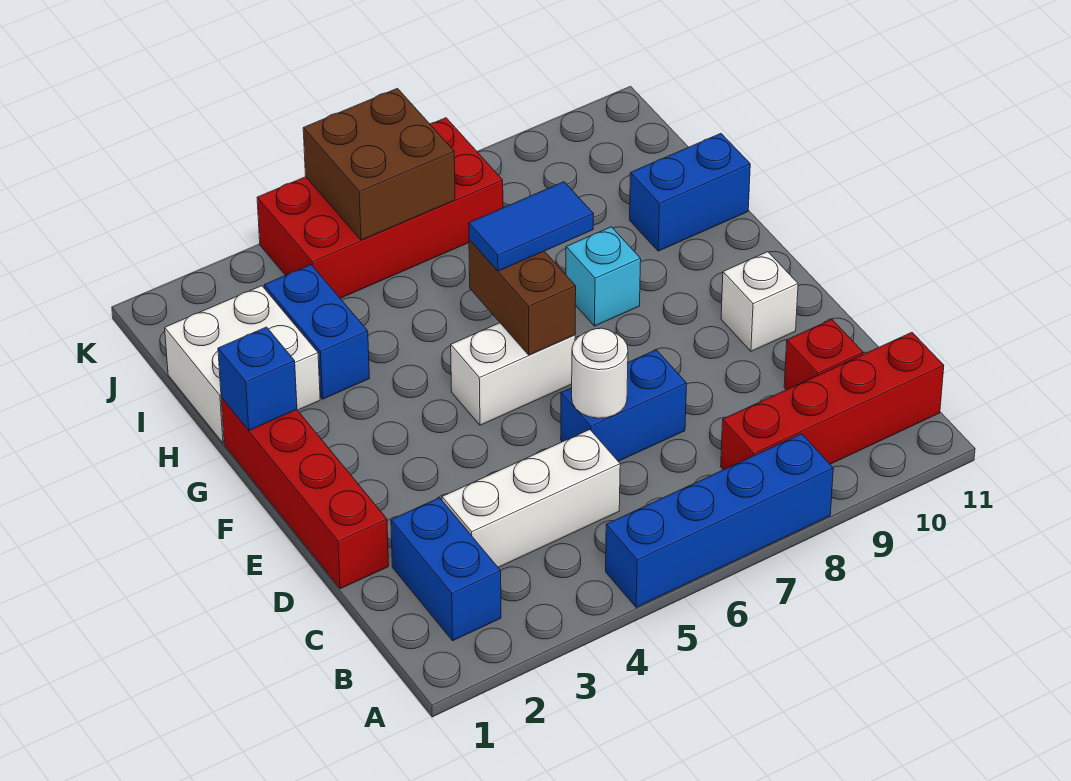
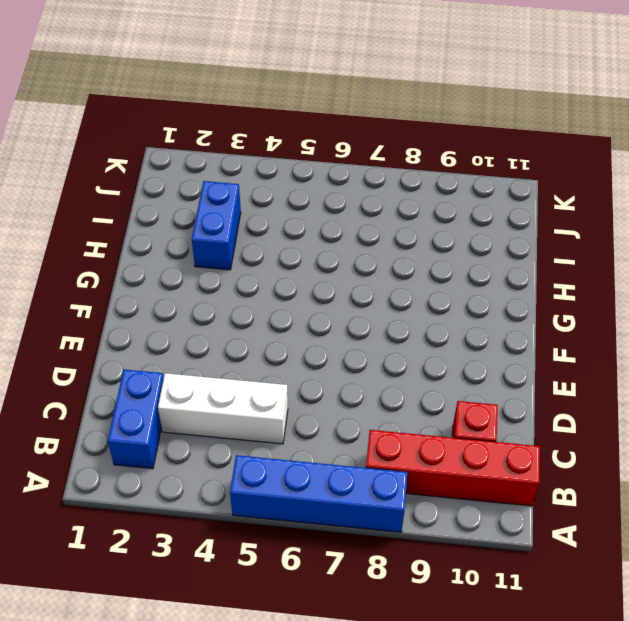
none -> red brick D1:G1 level 1
none -> blue brick D6:D7 level 1
none -> white brick E10 level 1

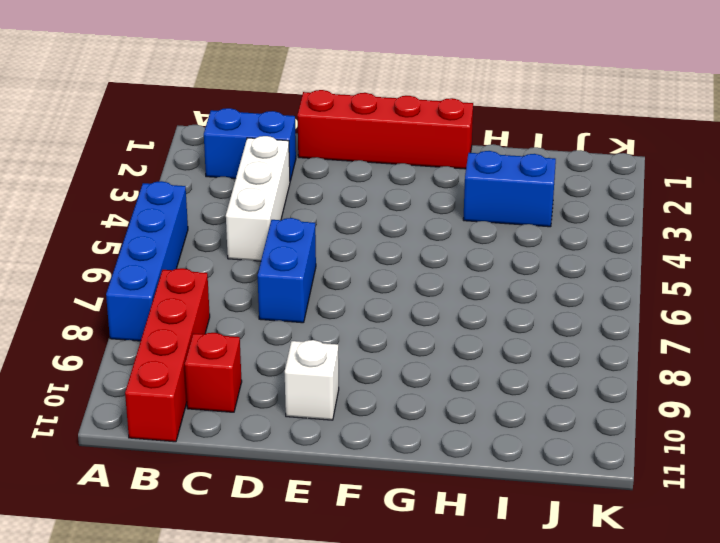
none -> white brick F5:F6 level 1
none -> cyan brick G8 level 1
none -> white brick H1:I2 level 1

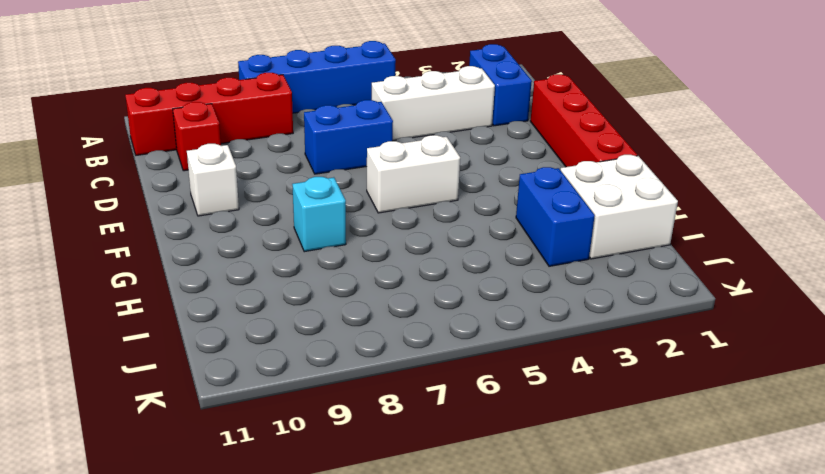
none -> blue brick H10:H11 level 1
none -> red brick J4:K7 level 1
none -> white round brick D6 level 2

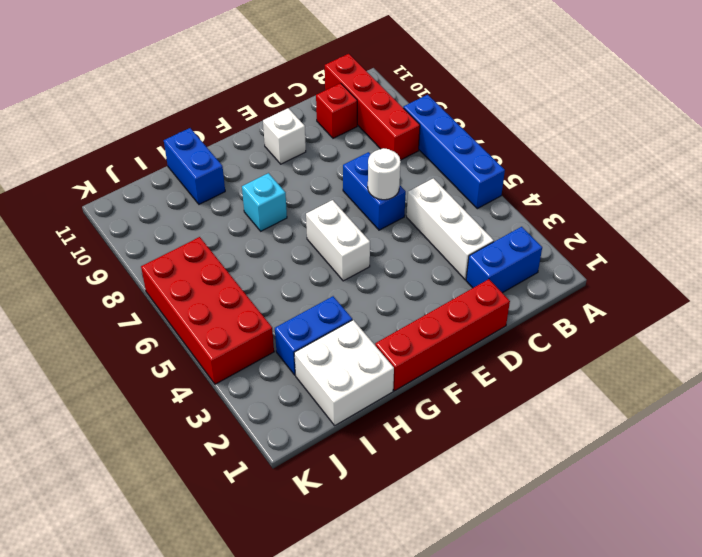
none -> brown brick F6:G6 level 2
none -> blue brick G1 level 2
none -> brown brick J5:K6 level 2

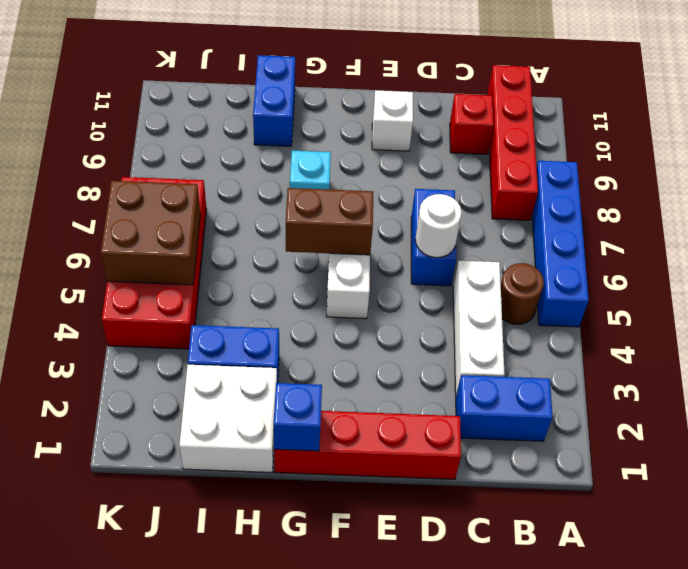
brown round brick B5 level 1 -> none
none -> blue tile G6:G7 level 3

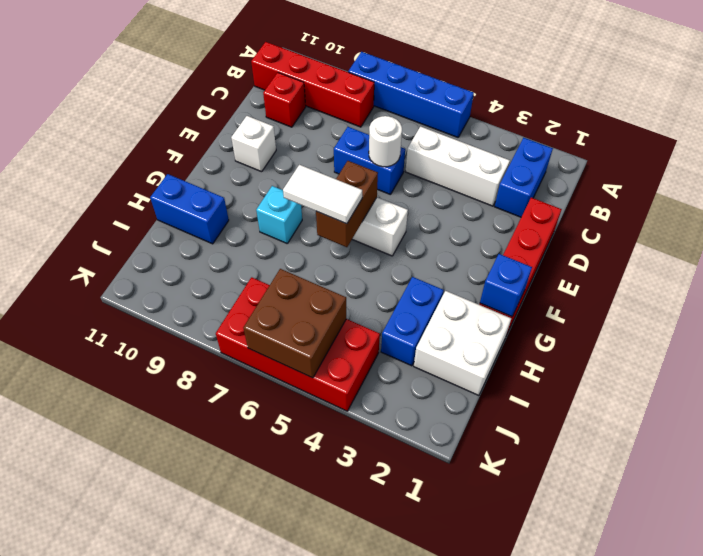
white tile G6:G7 level 3 -> blue tile G6:G7 level 3

